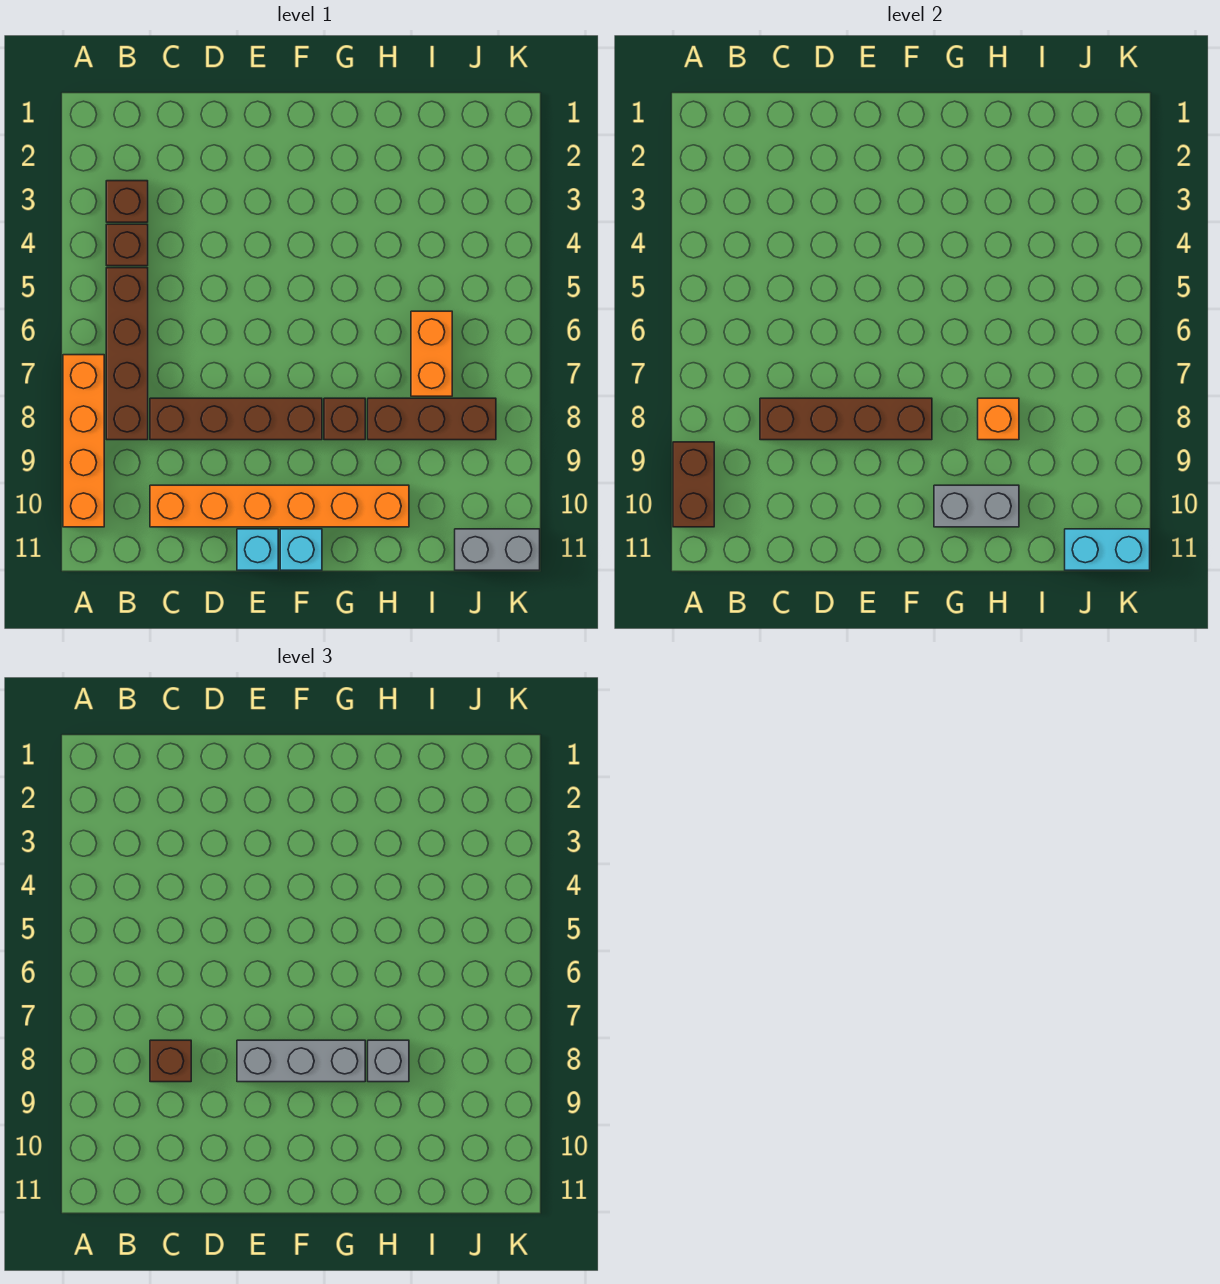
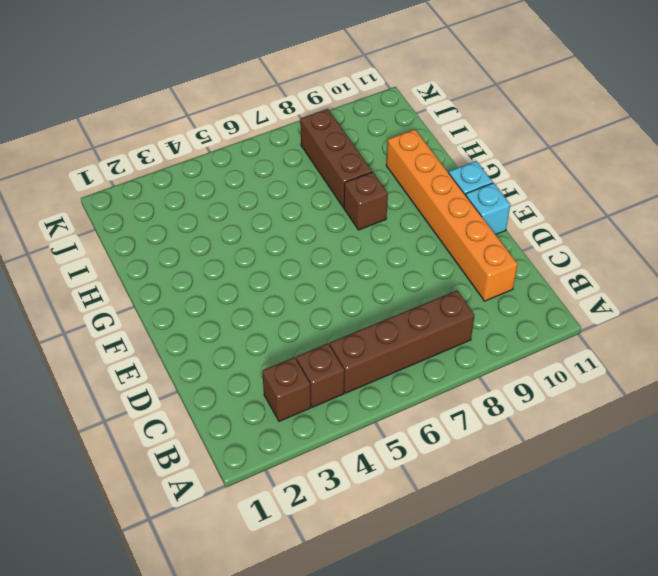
none -> orange brick A7:A10 level 1
none -> brown brick C8:F8 level 1
none -> orange brick I6:I7 level 1

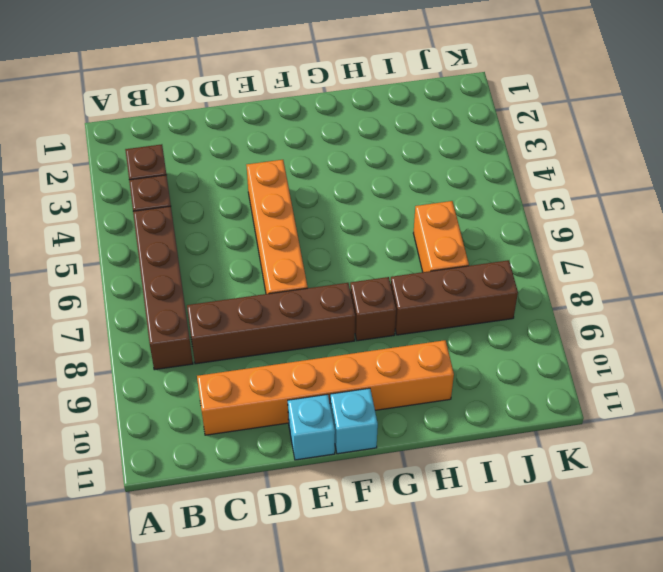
orange brick E4:E7 level 1 -> orange brick A7:A10 level 1
none -> grey brick J11:K11 level 1
none -> brown brick A9:A10 level 2
none -> brown brick C8:F8 level 2

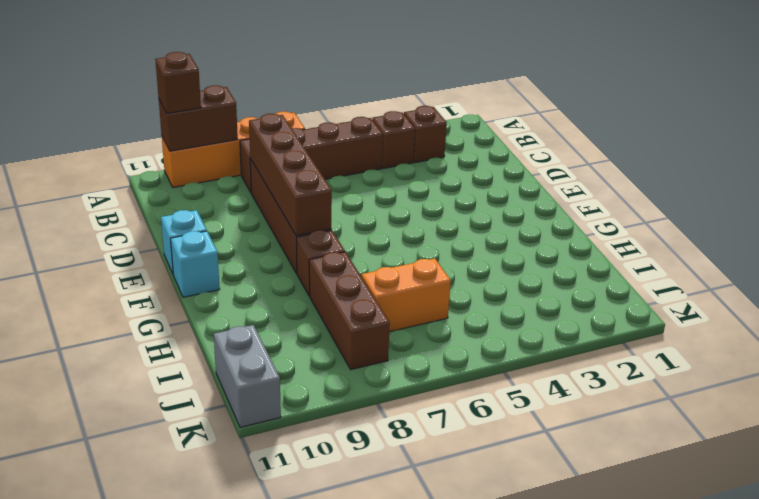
brown brick A10 level 3 -> brown brick C8 level 3
none -> orange brick C10:H10 level 1
none -> grey brick G10:H10 level 2
none -> orange brick H8 level 2

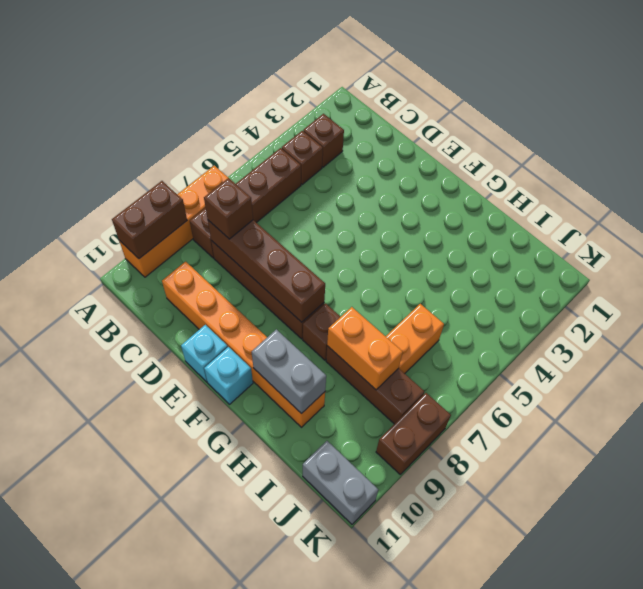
orange brick H8:I8 level 2 -> orange brick H8 level 2
brown brick K8:K9 level 1 -> none
none -> cyan brick J11:K11 level 2
none -> grey brick E8:G8 level 3
none -> grey brick H8 level 3

